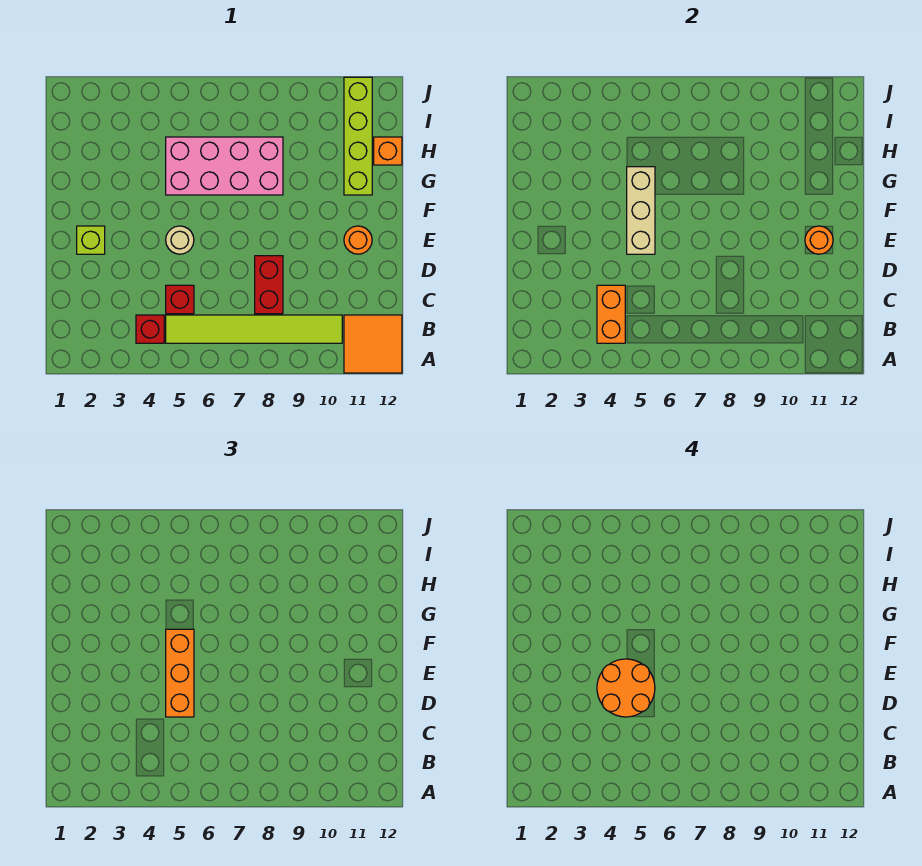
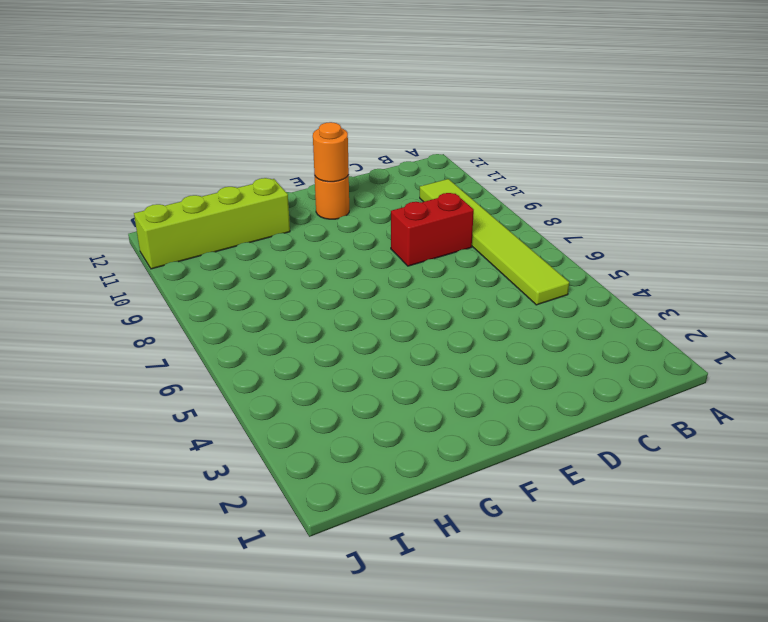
none -> orange tile A11:B12 level 1
none -> red brick B4 level 1
none -> red brick C5 level 1

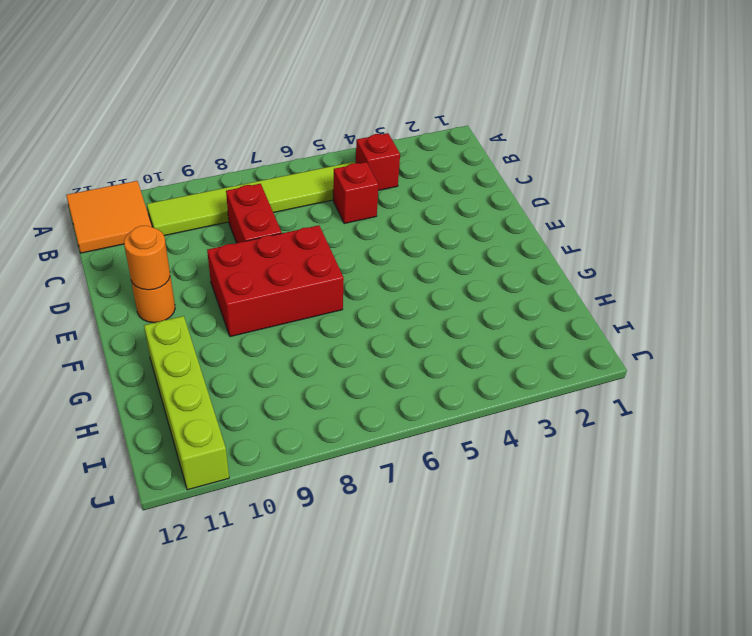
red brick E7:F9 level 1 -> none
none -> lime brick E2 level 1
none -> tan round brick E5 level 1
none -> pink brick G5:H8 level 1

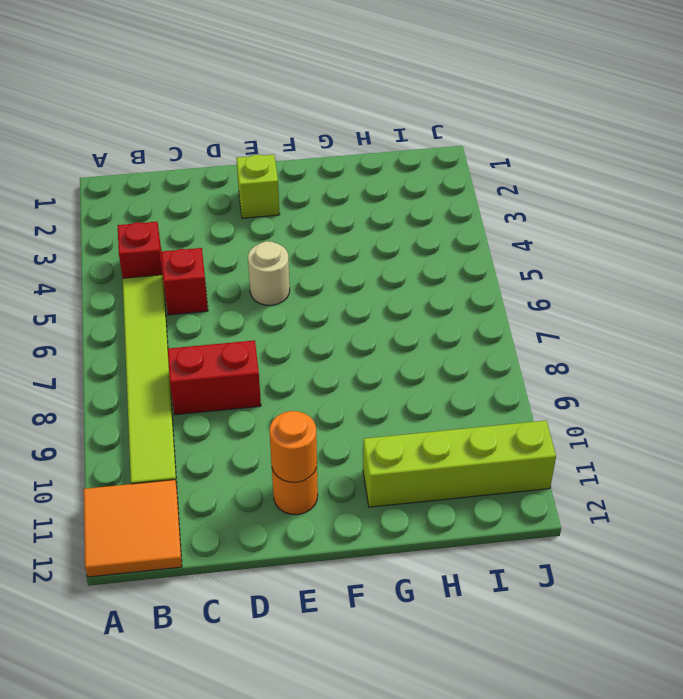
none -> pink brick G5:H8 level 1
none -> orange brick H12 level 1
none -> orange brick B4:C4 level 2

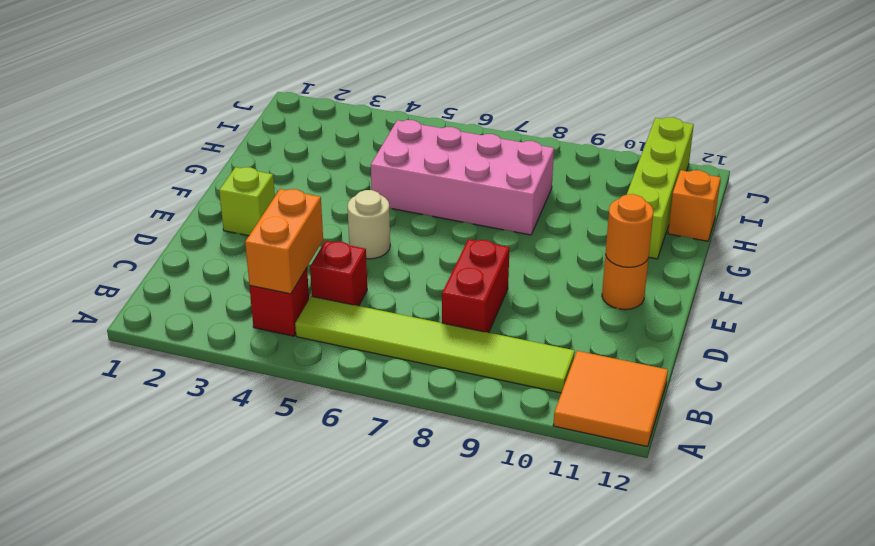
none -> tan brick E5:G5 level 2
none -> orange brick D5:F5 level 3
none -> orange round brick D4:E5 level 4

